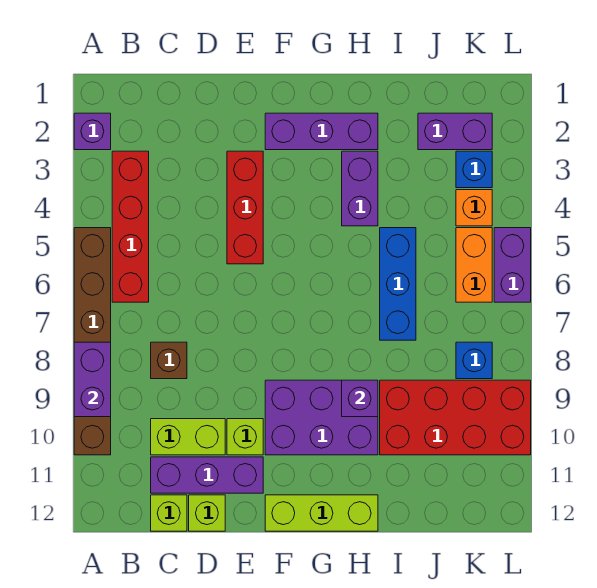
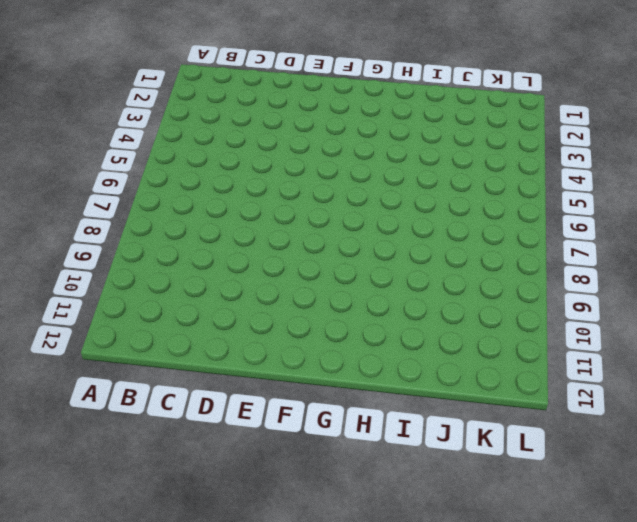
none -> purple brick A2 level 1
none -> brown brick A5:A10 level 1
none -> red brick B3:B6 level 1

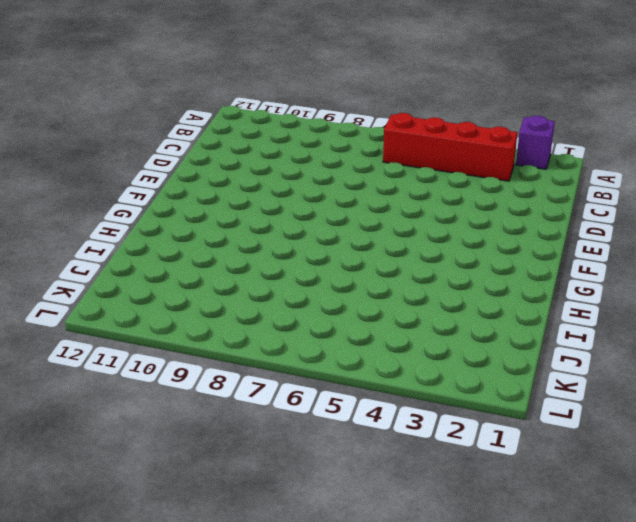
none -> brown brick A5:A10 level 1
none -> brown brick C8 level 1
none -> lime brick C10:D10 level 1

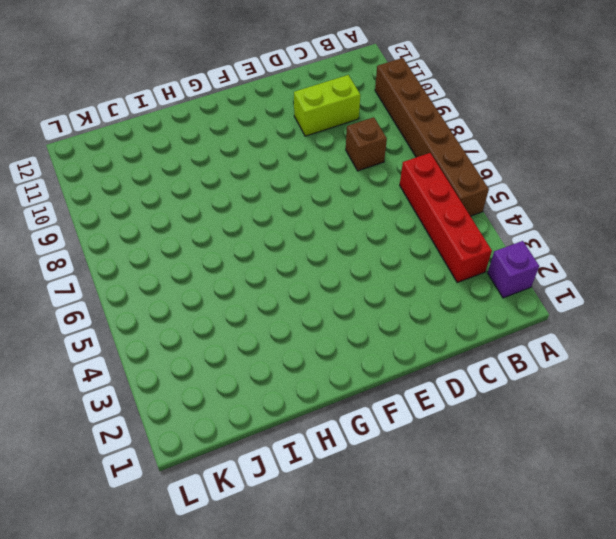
none -> purple brick C11:E11 level 1
none -> lime brick C12 level 1
none -> lime brick D12 level 1

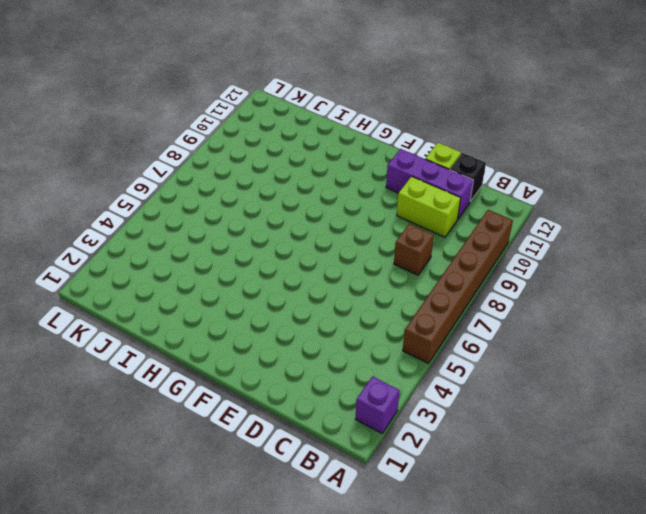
black brick C12 level 1 -> lime brick C12 level 1
none -> red brick B3:B6 level 1
none -> red brick E3:E5 level 1
none -> lime brick E10 level 1

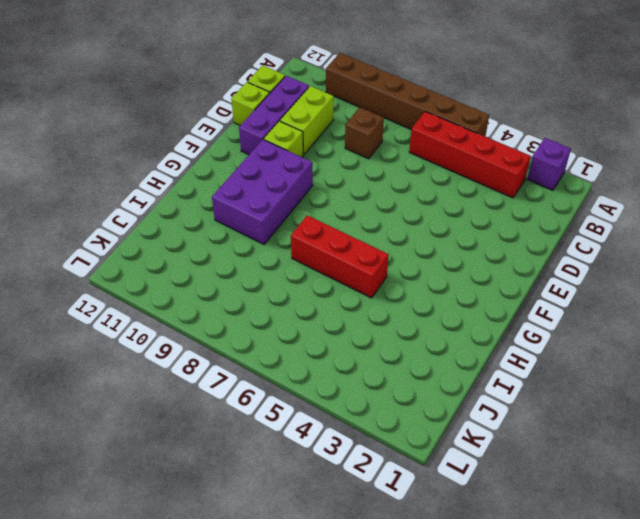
red brick H5:H7 level 1 -> red brick E3:E5 level 1
none -> purple brick F2:H2 level 1
none -> lime brick F12:H12 level 1
none -> purple brick H3:H4 level 1

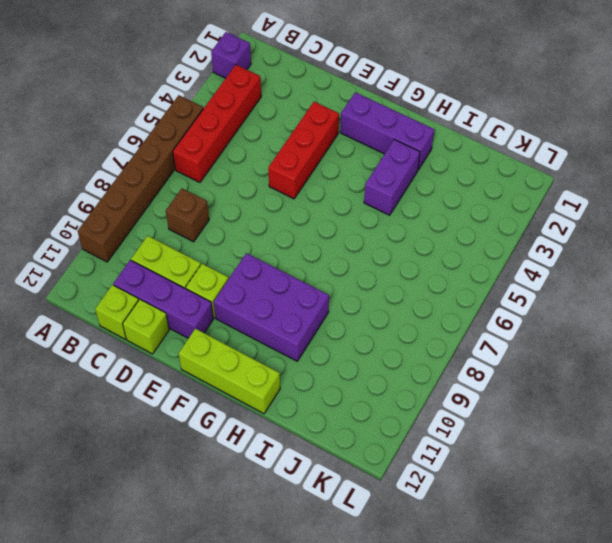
none -> blue brick I5:I7 level 1
none -> red brick I9:L10 level 1
none -> purple brick J2:K2 level 1

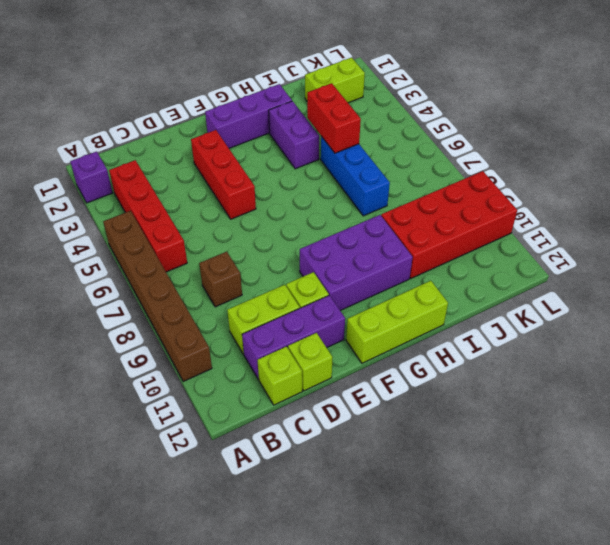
red brick I4:I5 level 2 -> none
lime brick J2:K2 level 1 -> purple brick J2:K2 level 1
none -> blue brick K3 level 1
none -> orange brick K4 level 1
none -> orange brick K5:K6 level 1

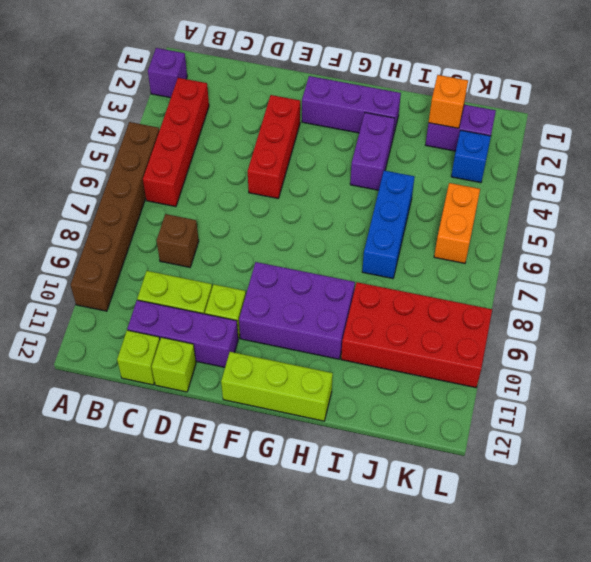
orange brick J2 level 2 -> orange brick K4 level 1
none -> blue brick K8 level 1
none -> purple brick L5:L6 level 1
none -> purple brick A8:A9 level 2

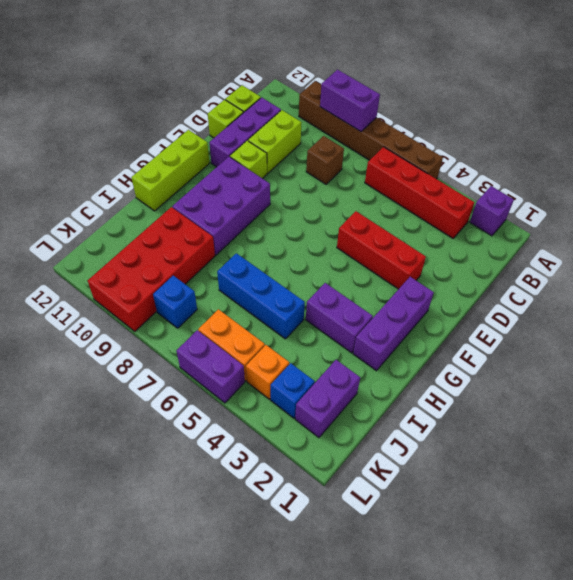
none -> purple brick H9 level 2

